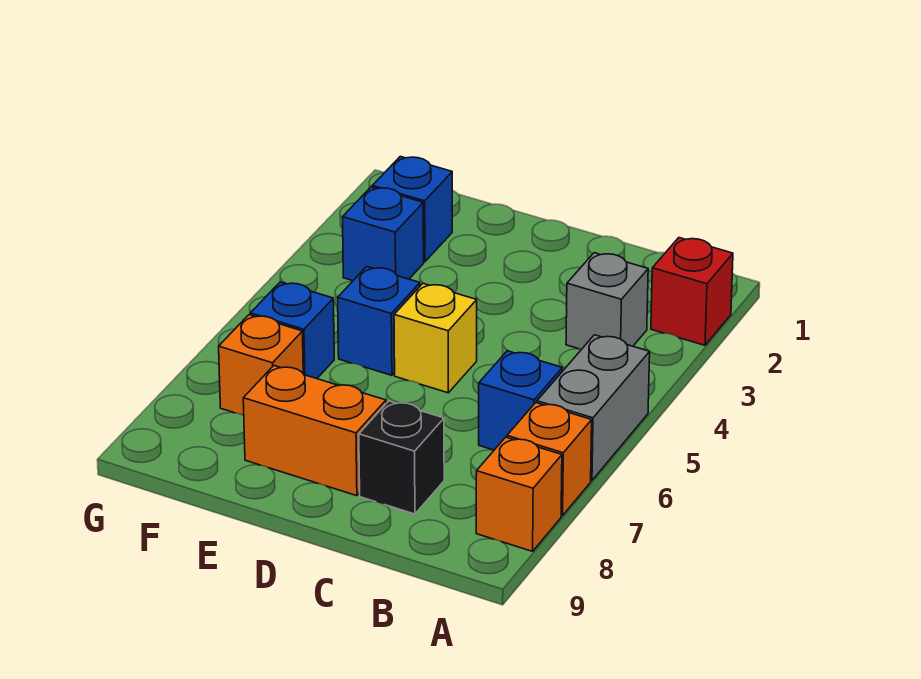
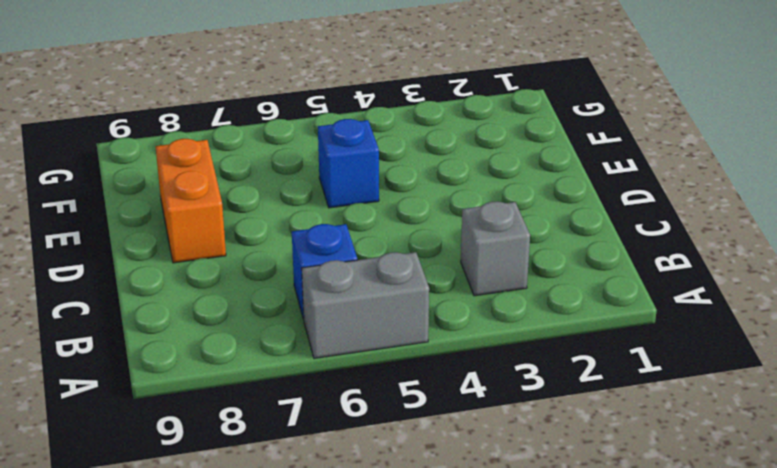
none -> red brick A2 level 1
none -> orange brick A7 level 1
none -> orange brick A8 level 1

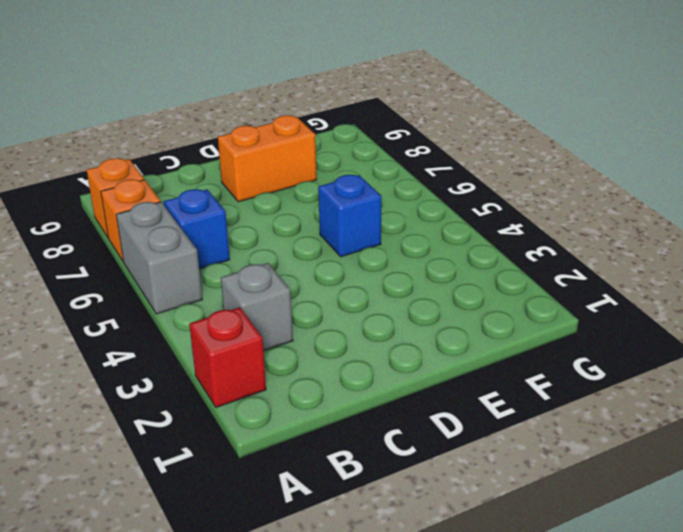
none -> black brick C8 level 1
none -> yellow brick D5 level 1
none -> blue brick F2 level 1

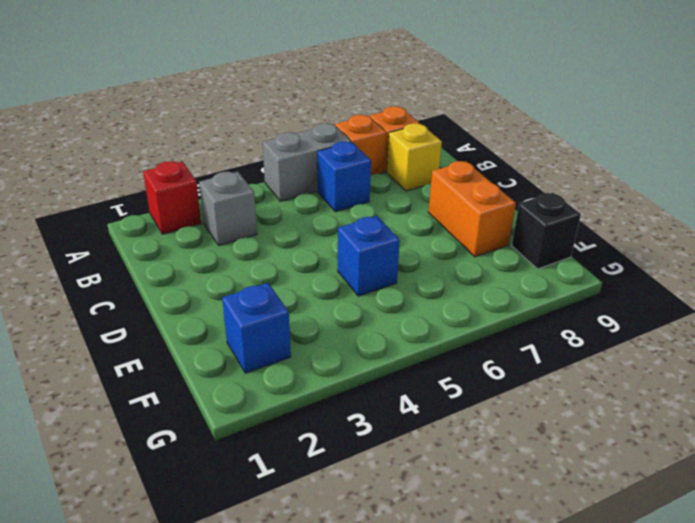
yellow brick B8 level 1 -> yellow brick D5 level 1
black brick F9 level 1 -> black brick C8 level 1
none -> blue brick F3 level 1
none -> blue brick F6 level 1
none -> orange brick F7 level 1

